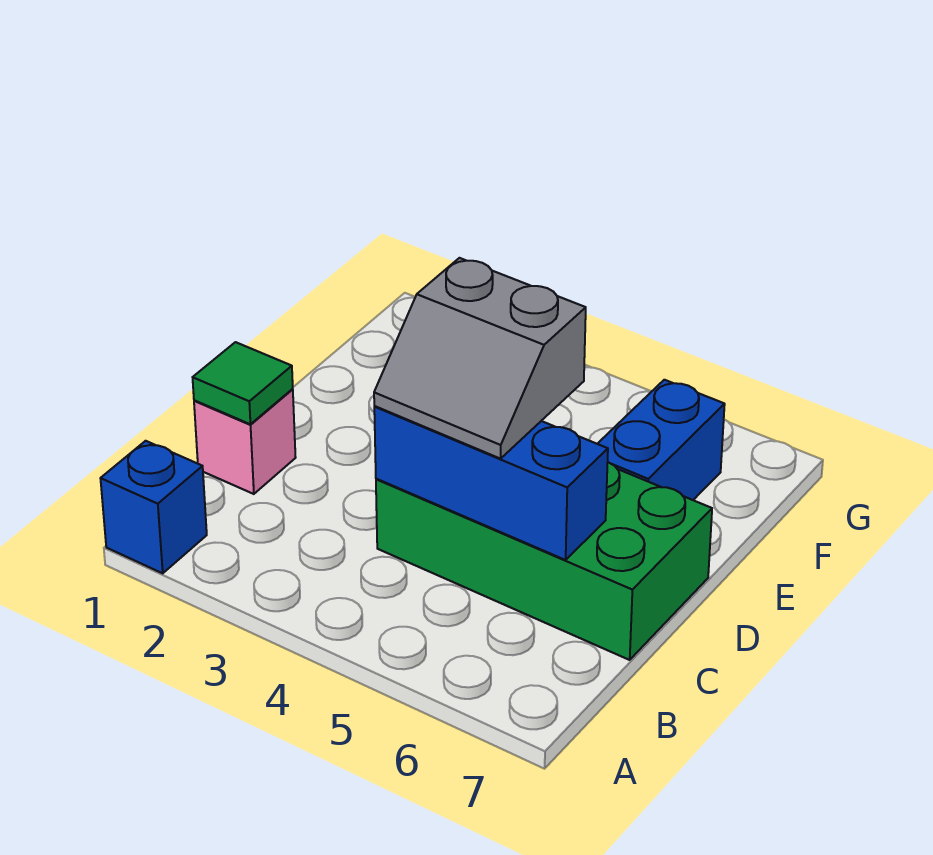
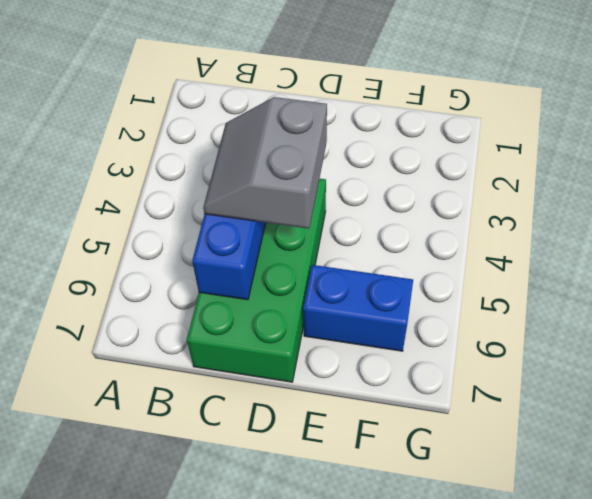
none -> blue brick A1 level 1
none -> pink brick C1 level 1

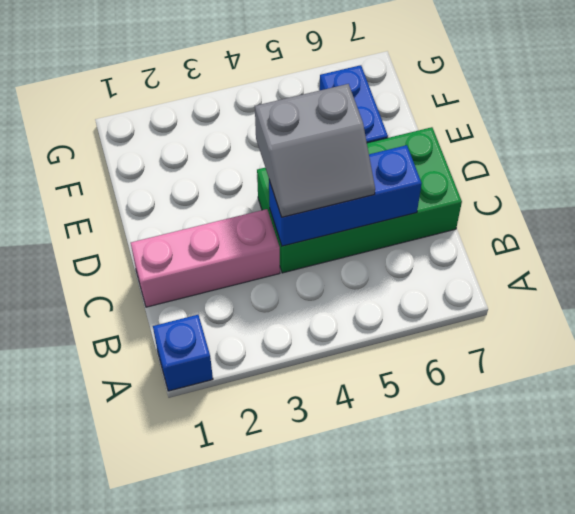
pink brick C1:C3 level 1 -> pink brick C1 level 1
none -> green tile C1 level 2

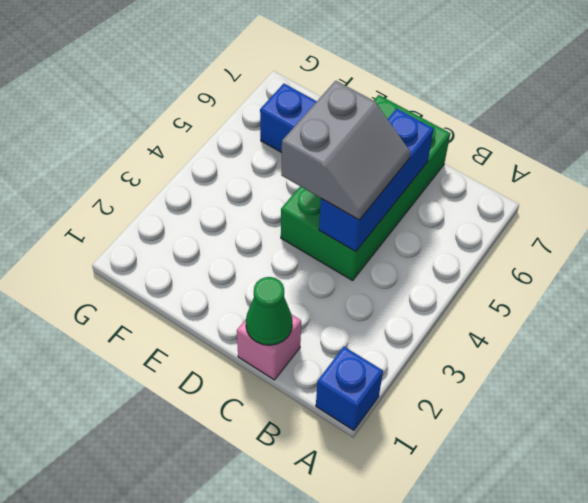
green cone C1 level 2 -> green tile C1 level 2

